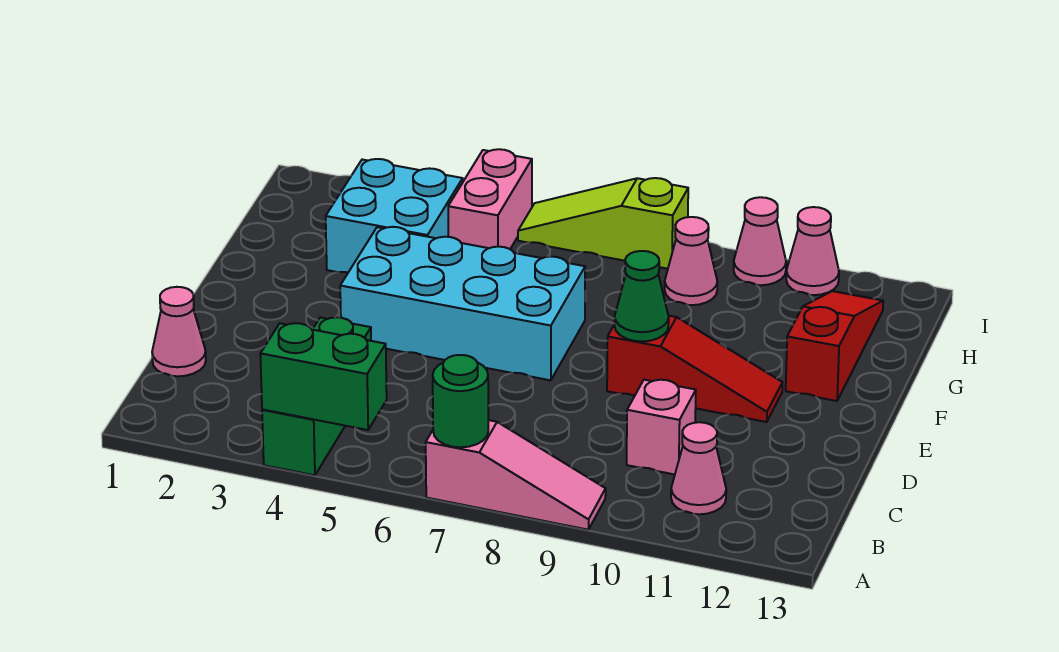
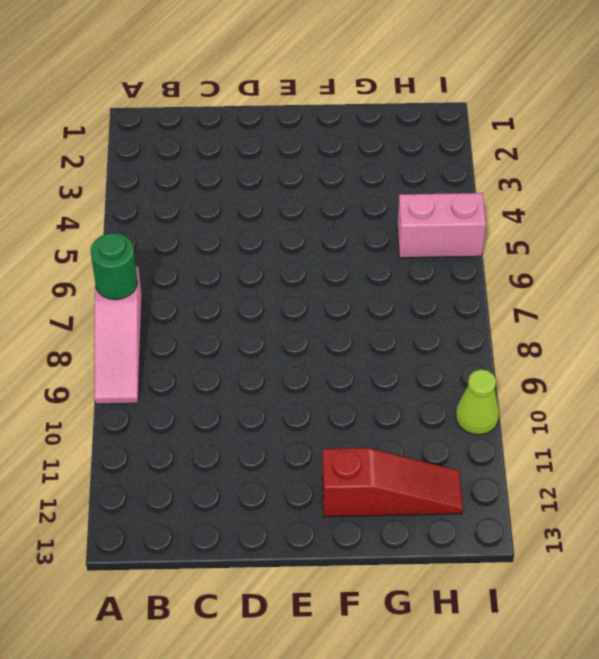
lime cone I10 level 1 -> pink cone I10 level 1
none -> green brick A4:C4 level 1
none -> pink cone B11 level 1
none -> pink cone C1 level 1

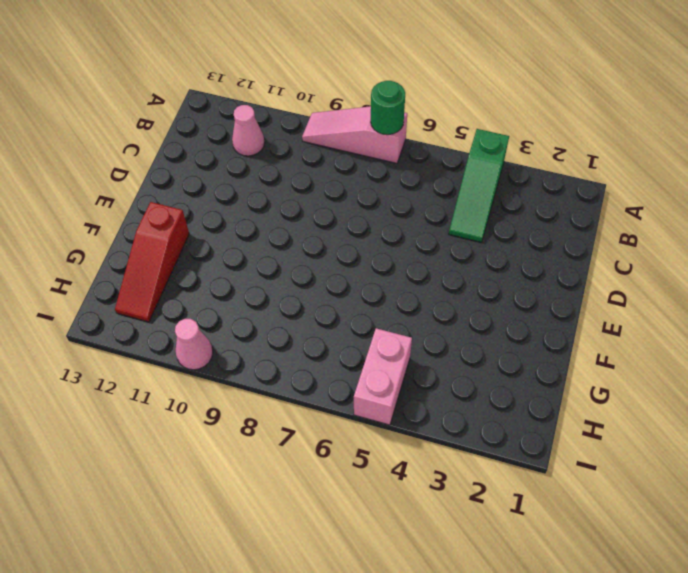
green slope A4:C4 level 1 top A -> green brick A4:C4 level 1
none -> pink cone C1 level 1
none -> pink brick C10 level 1
none -> cyan brick E4:F7 level 1

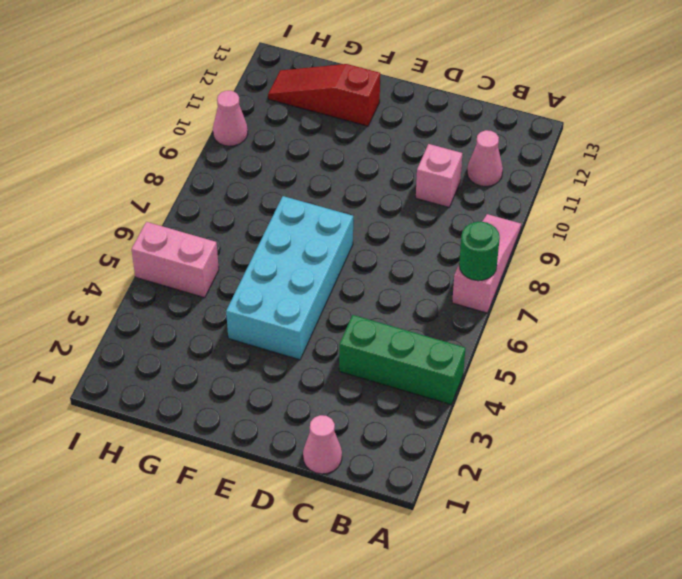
none -> red slope E9:E11 level 1 top 9
none -> cyan brick G3:H4 level 1
none -> pink cone H9 level 1

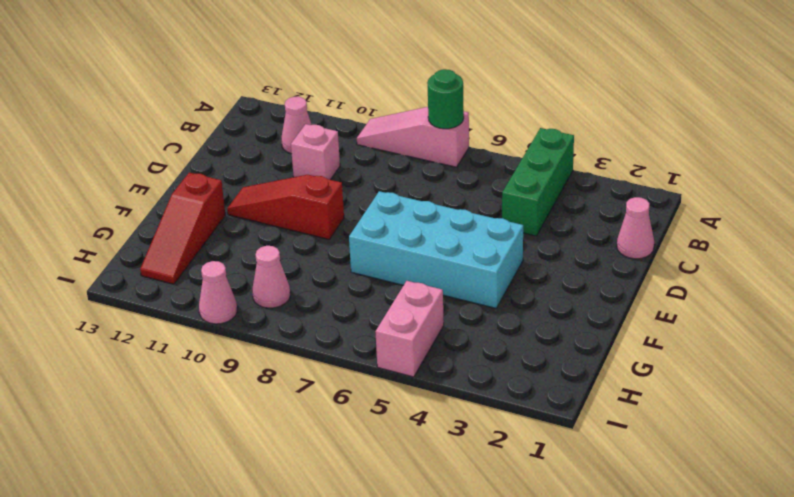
none -> cyan brick G3:H4 level 1
none -> lime slope I6:I8 level 1 top 8
none -> pink cone I11 level 1

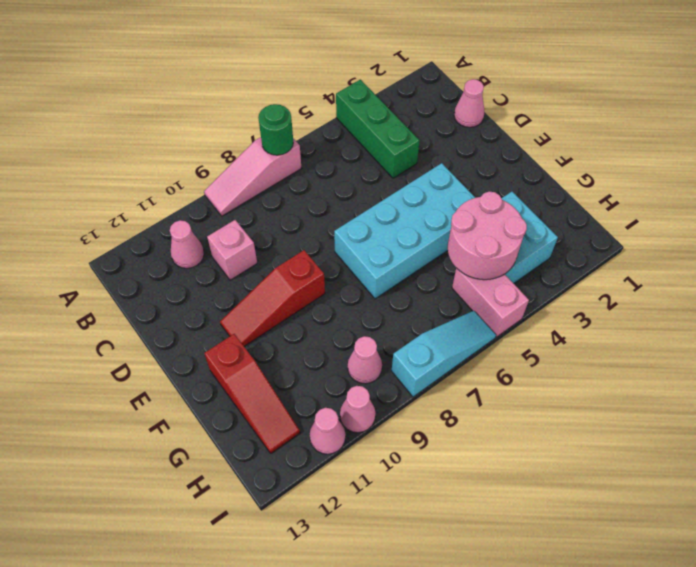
pink round brick G4:H5 level 2 -> none
cyan slope I6:I8 level 1 top 8 -> lime slope I6:I8 level 1 top 8
none -> green brick A4:A5 level 2
none -> green cone E9 level 2

